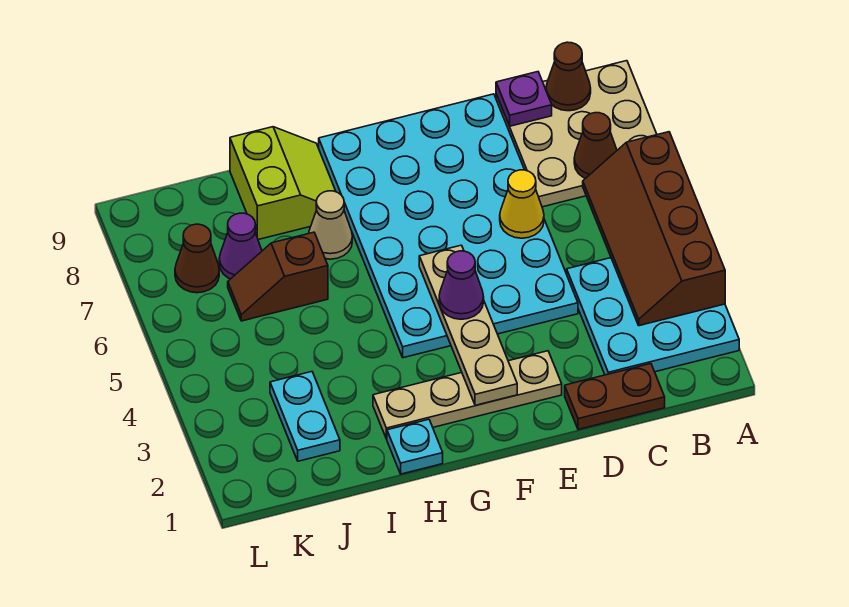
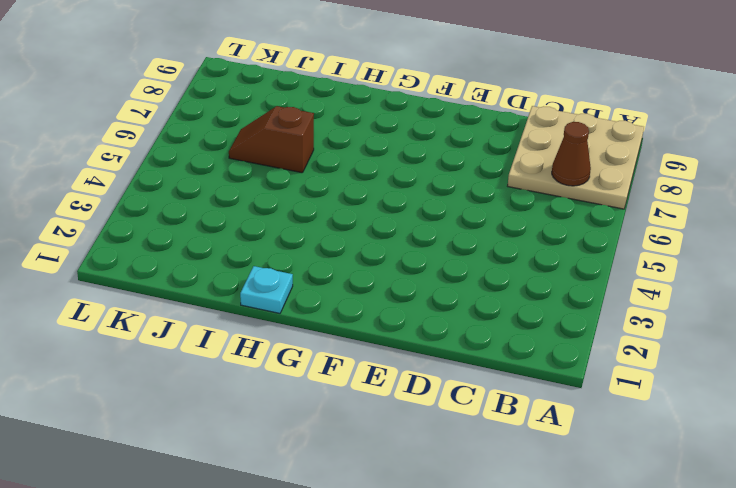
none -> cyan plate A2:C4 level 1
none -> brown plate C1:D1 level 1
none -> cyan plate D4:G9 level 1

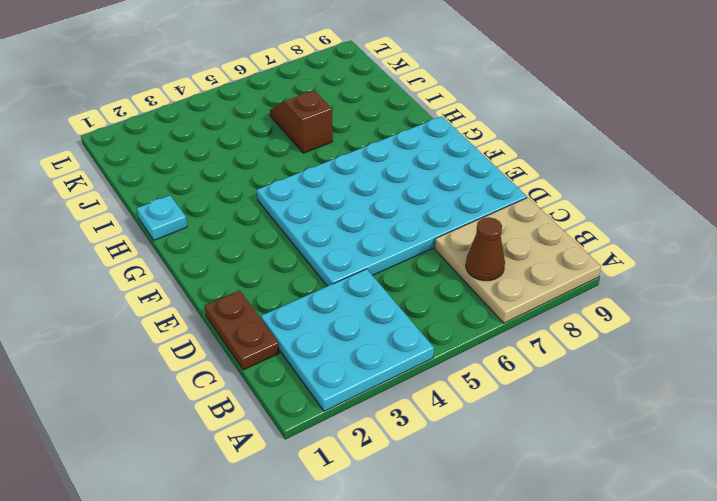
none -> tan plate E2:H2 level 1
none -> tan cone H7 level 1
none -> lime slope H8:I9 level 1 top I

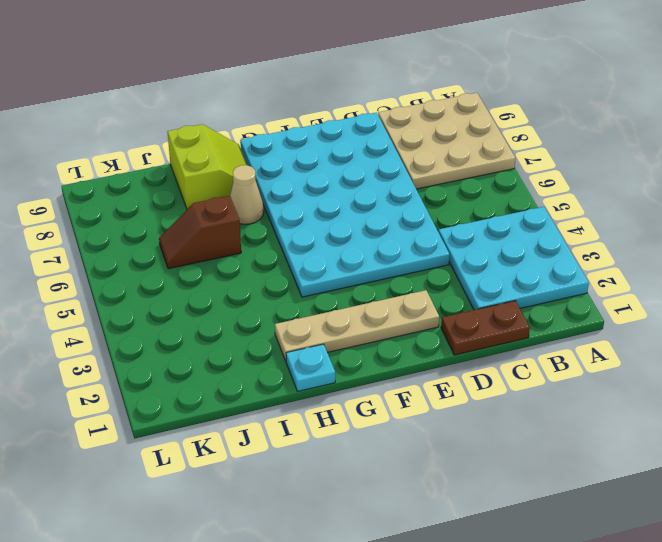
none -> cyan plate J2:J3 level 1
none -> purple cone J7 level 1
none -> brown cone K7 level 1

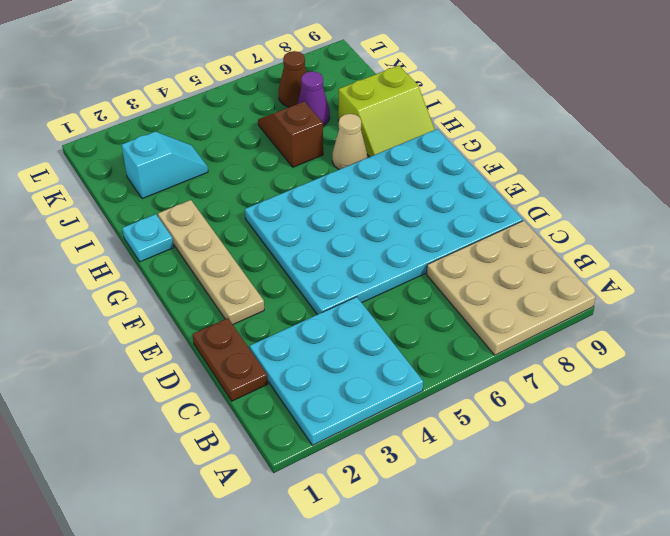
cyan slope J2:J3 level 1 top 2 -> cyan plate J2:J3 level 1
none -> brown slope A3:B6 level 2 top A
none -> brown cone B7 level 2
none -> brown cone B9 level 2

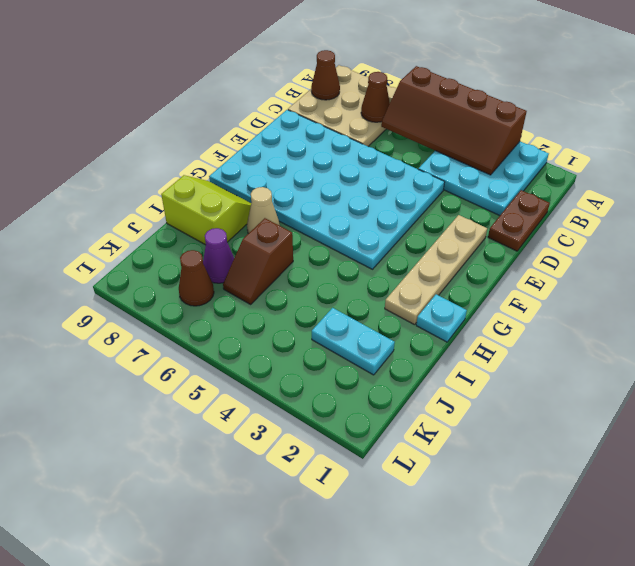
none -> purple plate C9 level 2
none -> yellow cone D6 level 2
none -> tan plate F2:F5 level 2

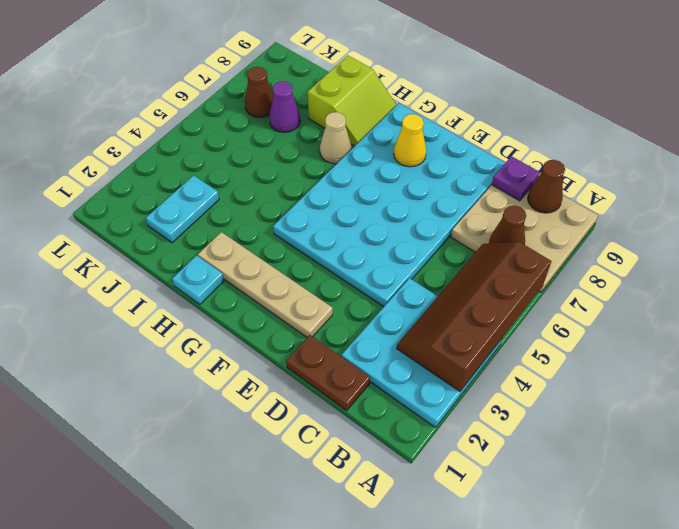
yellow cone F8 level 2 -> yellow cone D6 level 2
none -> brown slope I6:J6 level 1 top I
none -> tan plate F2:F5 level 2
none -> purple cone F4 level 3

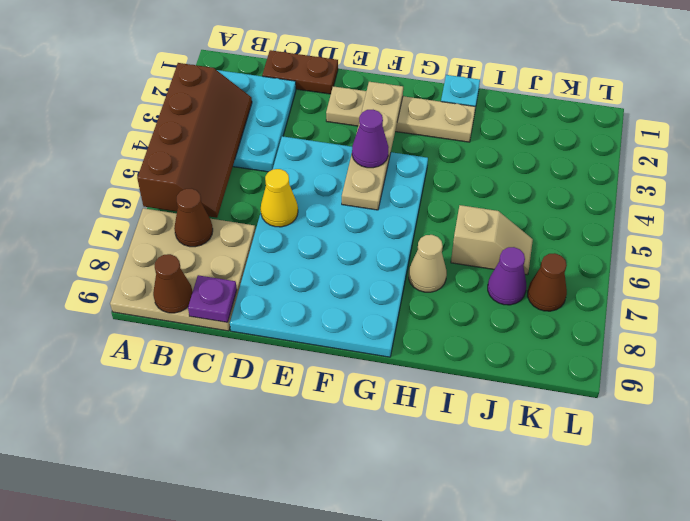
tan slope I6:J6 level 1 top I -> brown slope I6:J6 level 1 top I
none -> lime slope H8:I9 level 1 top I
none -> cyan plate J2:J3 level 1

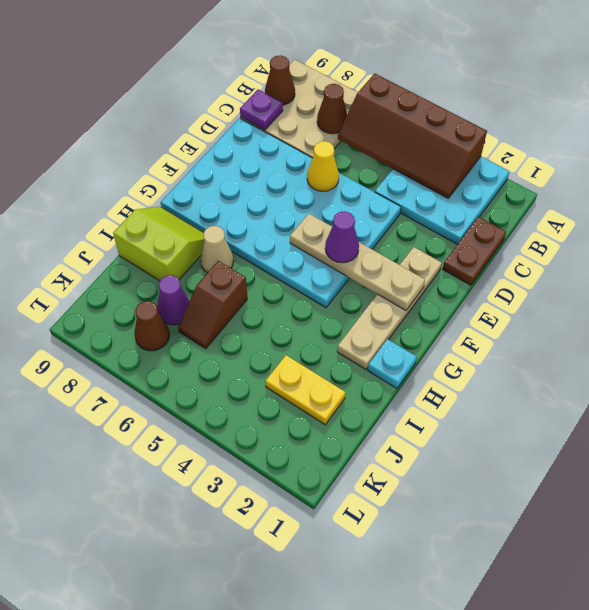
yellow plate J2:J3 level 1 -> cyan plate J2:J3 level 1

